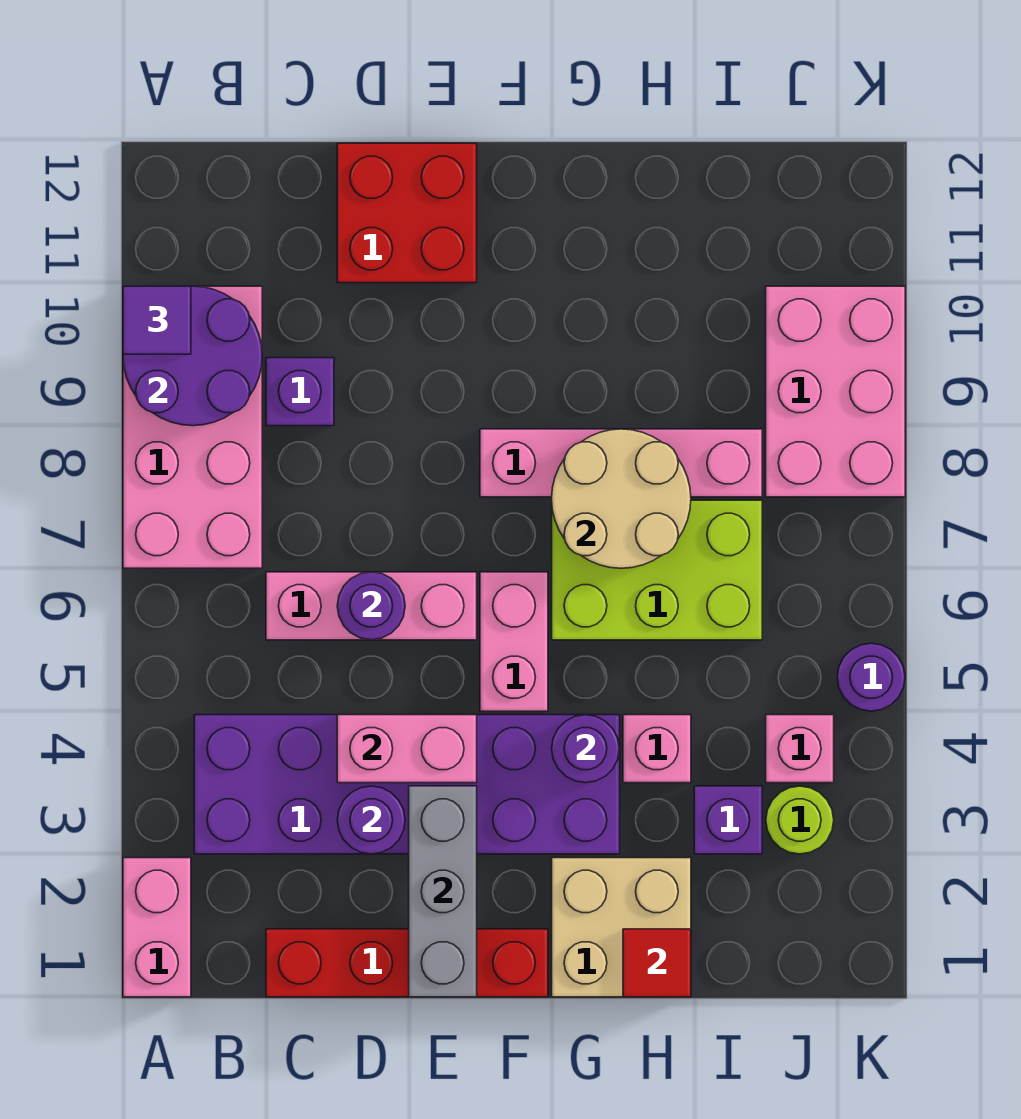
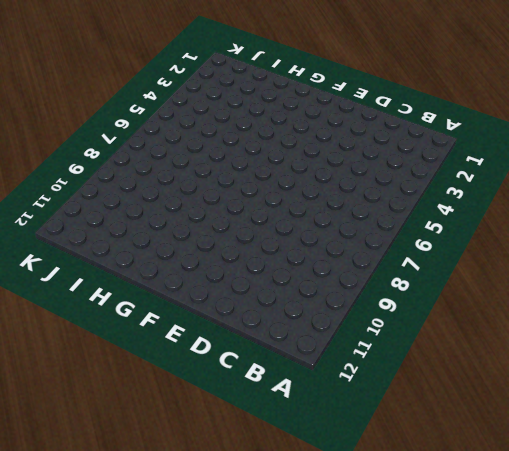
none -> pink brick A1:A2 level 1
none -> pink brick A7:B10 level 1
none -> purple brick B3:G4 level 1

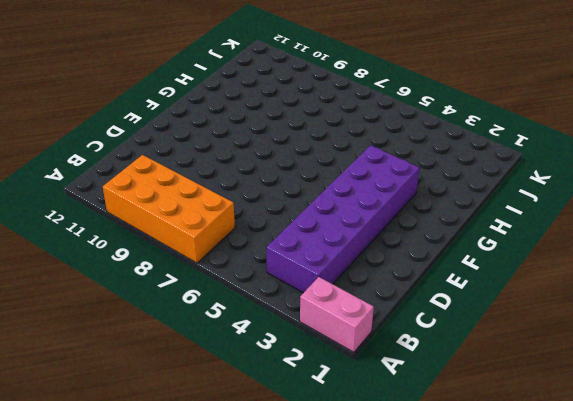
orange brick A7:B10 level 1 -> pink brick A7:B10 level 1
none -> red brick C1:F1 level 1
none -> pink brick C6:E6 level 1
none -> purple brick C9 level 1

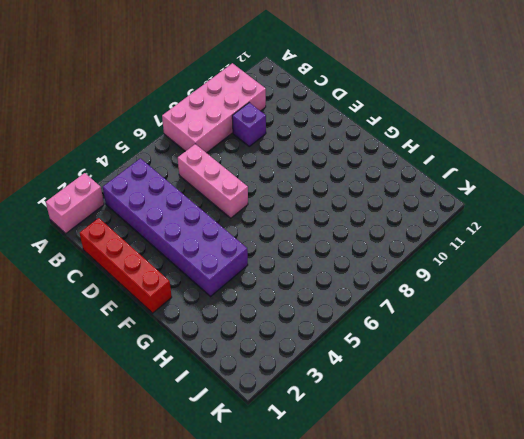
none -> red brick D11:E12 level 1
none -> pink brick F5:F6 level 1
none -> pink brick F8:I8 level 1

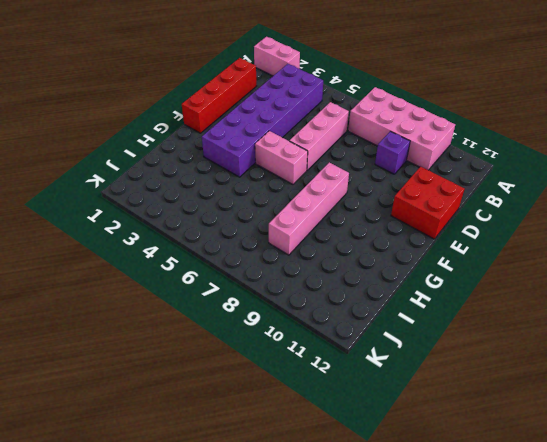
none -> tan brick G1:H2 level 1
none -> lime brick G6:I7 level 1
none -> pink brick H4 level 1

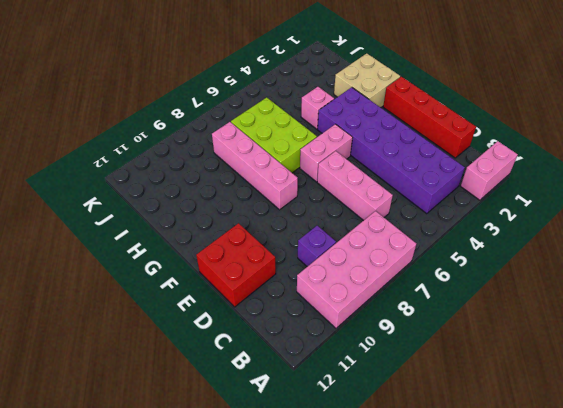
none -> purple brick I3 level 1
none -> lime round brick J3 level 1
none -> pink brick J4 level 1

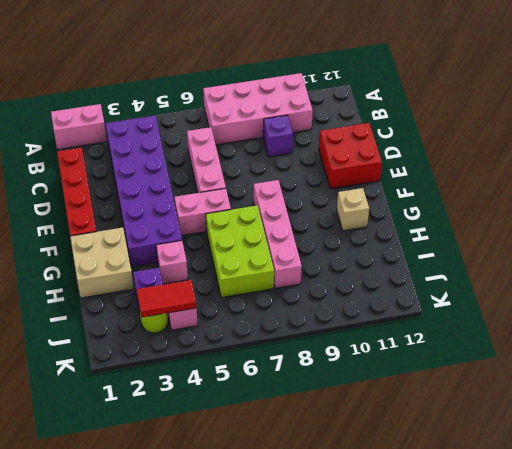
tan brick G11 level 1 -> none
red tile J3:J4 level 2 -> none
none -> pink brick J8:K10 level 1
none -> purple round brick K5 level 1
none -> purple round brick A9:B10 level 2

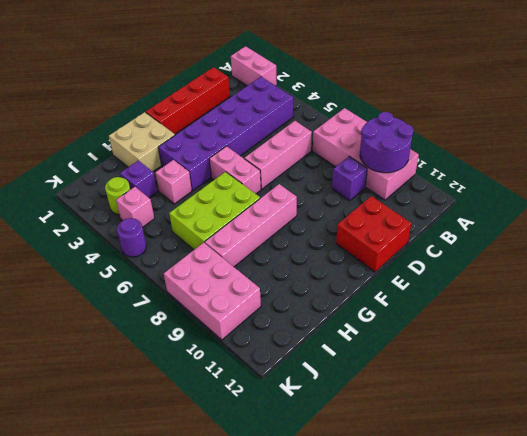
none -> purple round brick D3 level 2
none -> pink brick D4:E4 level 2
none -> purple round brick D6 level 2

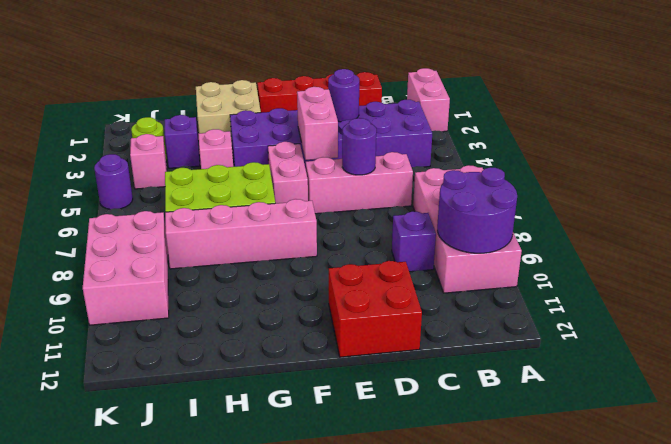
pink brick E4:E5 level 2 -> pink brick D4:E4 level 2
none -> grey brick E1:E3 level 2
none -> purple round brick G4 level 2
none -> tan round brick G7:H8 level 2

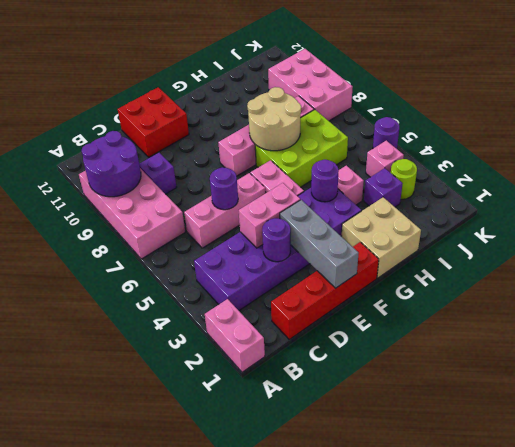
none -> red tile H1 level 2
none -> purple tile A10 level 3

